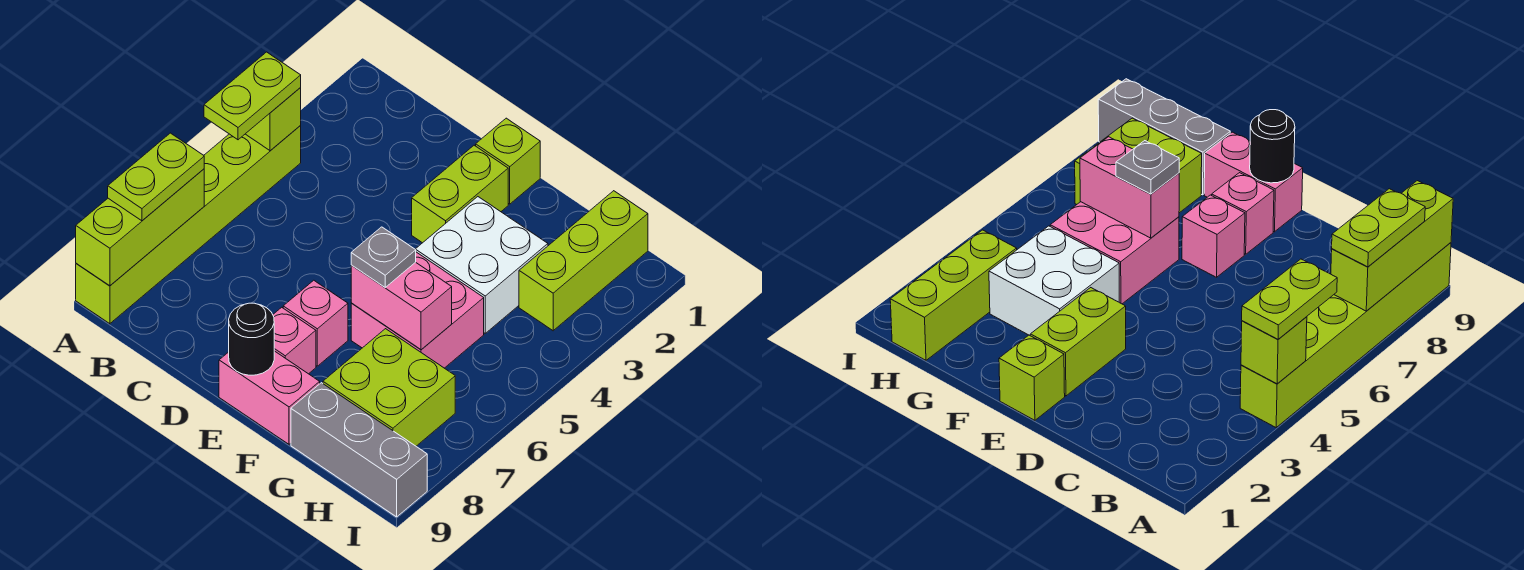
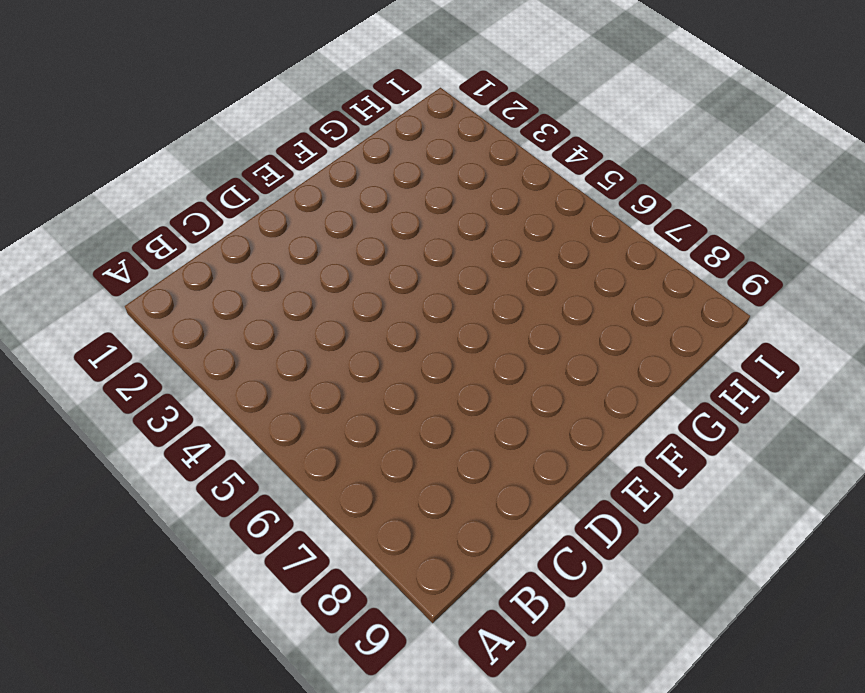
none -> lime brick A4:A9 level 1
none -> lime brick E1 level 1
none -> lime brick E2:E3 level 1

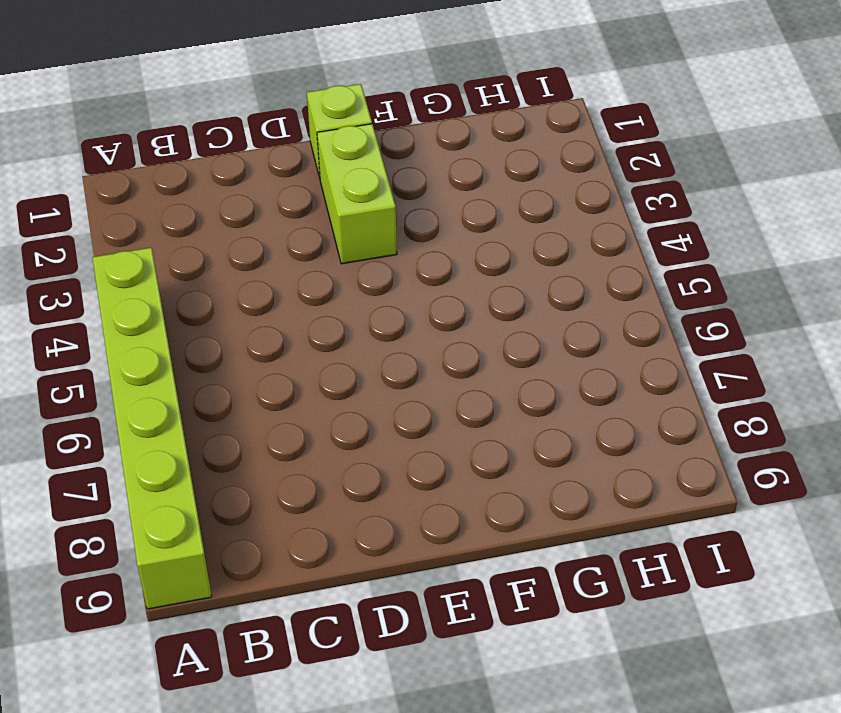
none -> pink brick E7 level 1
none -> pink brick E8 level 1
none -> pink brick E9:F9 level 1

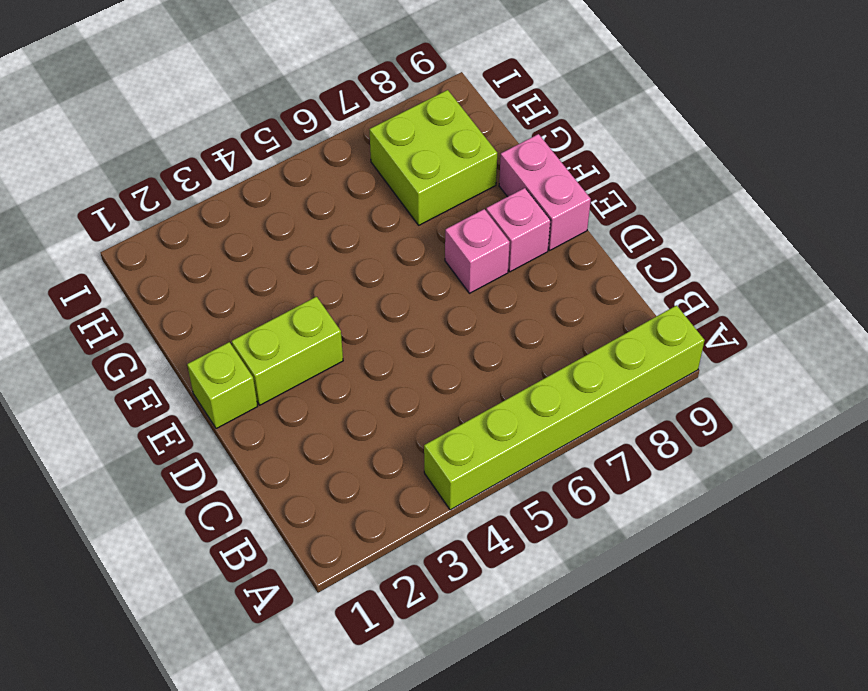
none -> white brick F3:G4 level 1
none -> pink brick F5:G6 level 1
none -> grey brick G9:I9 level 1

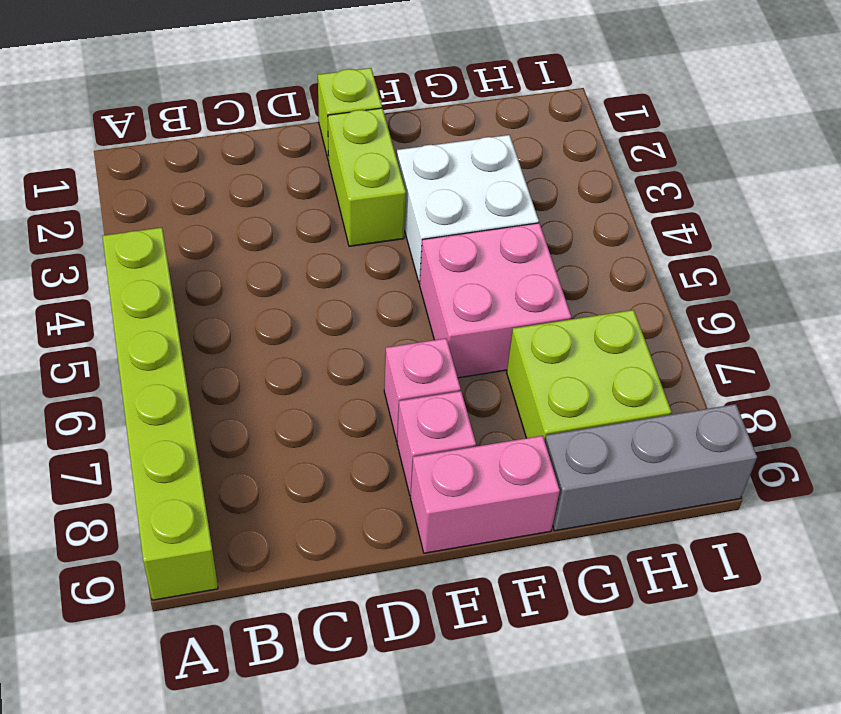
none -> lime brick H1:H3 level 1
none -> lime brick A4 level 2
none -> lime brick A7:A9 level 2

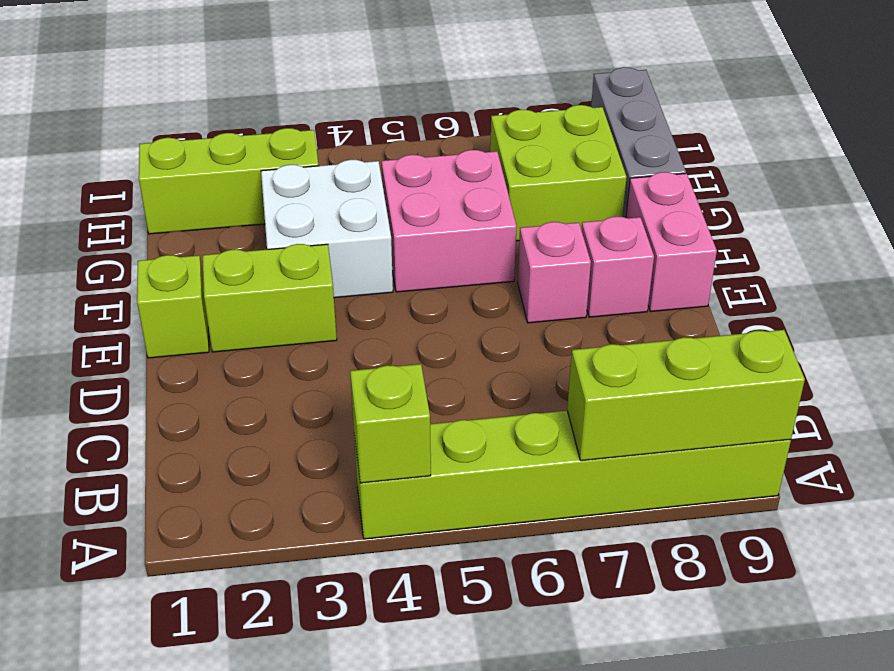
none -> black round brick E9 level 2
none -> pink brick F6:G6 level 2
none -> lime plate A4:A5 level 3

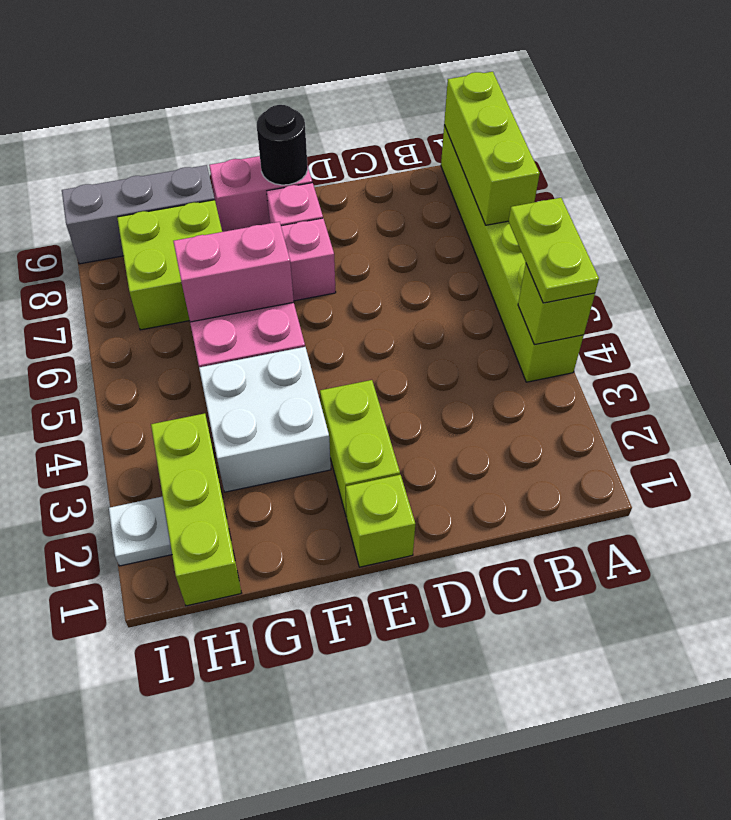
white plate I2 level 1 -> none
none -> lime plate A7:A8 level 3
none -> grey plate F6 level 3

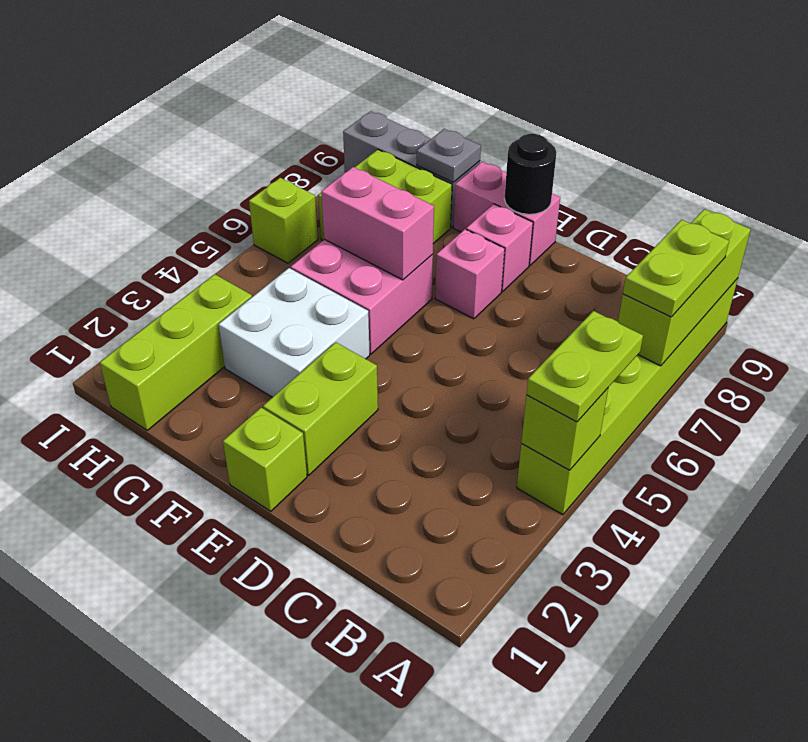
grey plate G9 level 2 -> grey plate F6 level 3
lime brick I6 level 1 -> none

